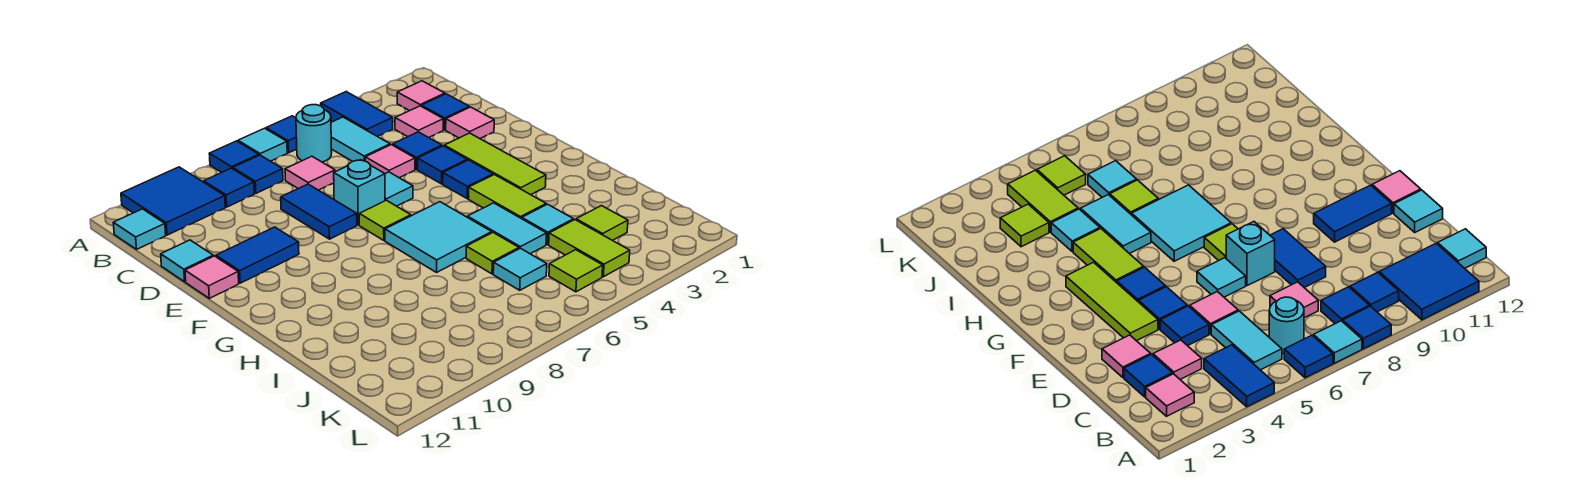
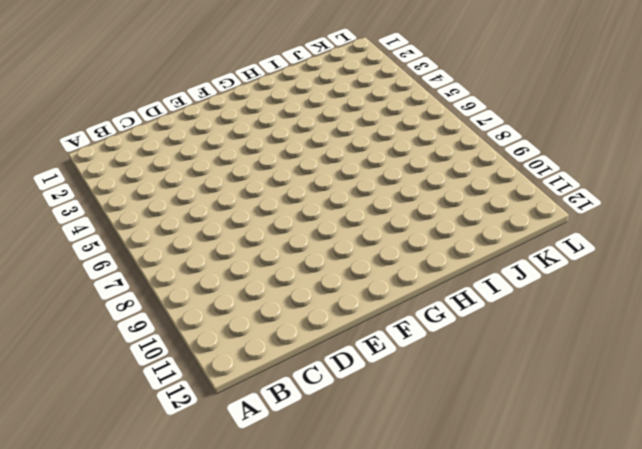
none -> blue tile A4:B4 level 1
none -> blue tile A6 level 1
none -> cyan tile A7 level 1
none -> blue tile A8 level 1

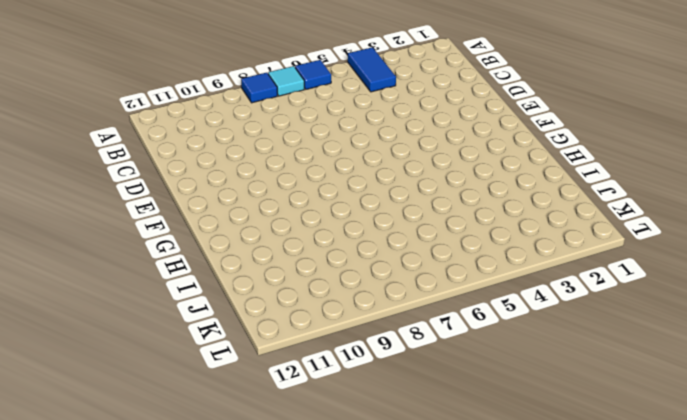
none -> blue tile A10:B11 level 1
none -> pink tile B2 level 1
none -> cyan tile B5:C5 level 1
none -> cyan round brick B6 level 1

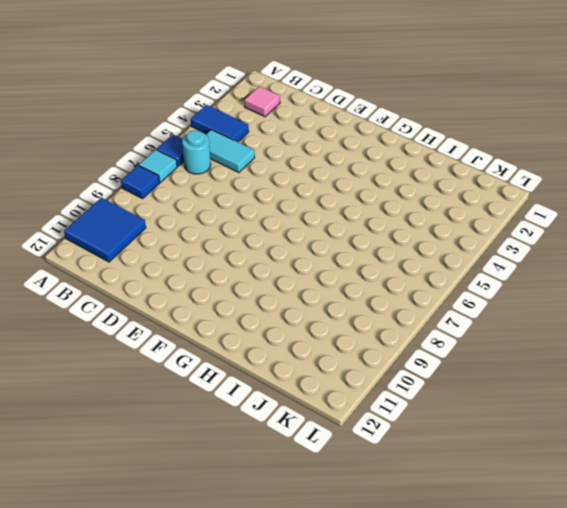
none -> blue tile B8 level 1
none -> blue tile B9 level 1
none -> cyan tile B12 level 1
none -> blue tile C2 level 1

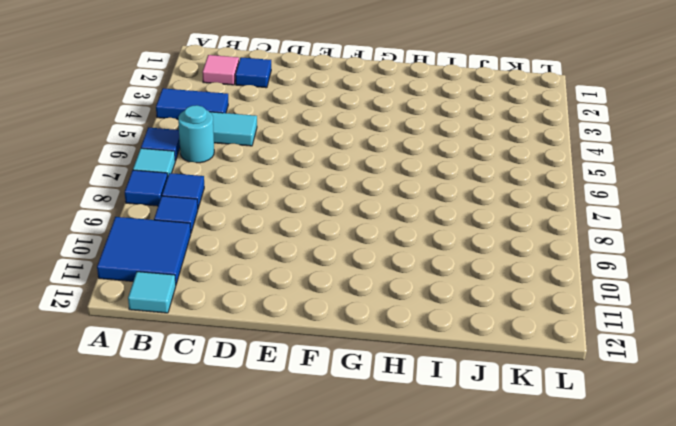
none -> pink tile C3 level 1
none -> pink tile C7 level 1
none -> pink tile D2 level 1
none -> blue tile D4 level 1

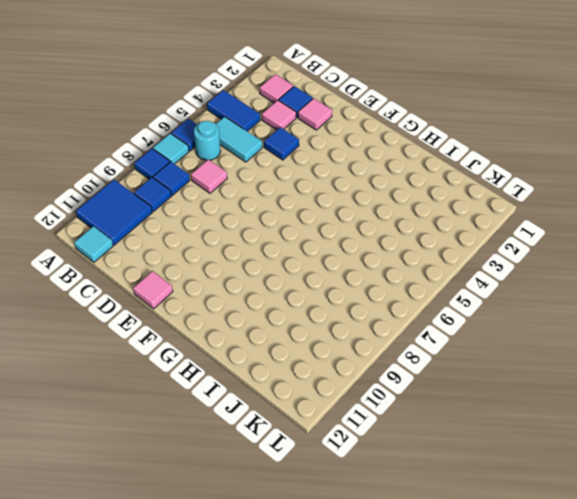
none -> pink tile D5 level 1
none -> blue tile D8:E8 level 1
none -> cyan tile D12 level 1
none -> lime tile E3:G3 level 1

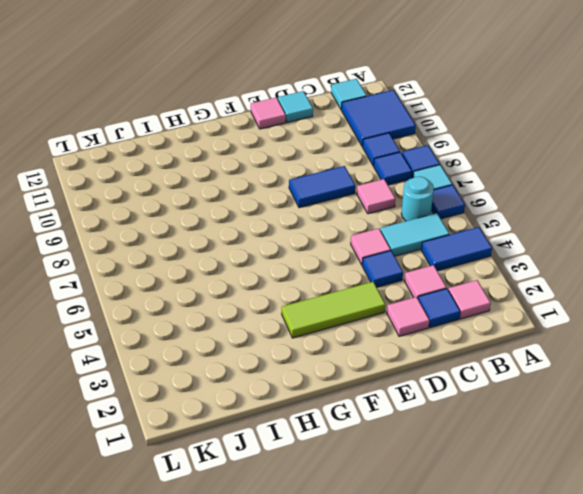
none -> blue tile E4 level 1
none -> cyan tile E6 level 1
none -> cyan brick E7 level 1
none -> blue tile E10:E11 level 1

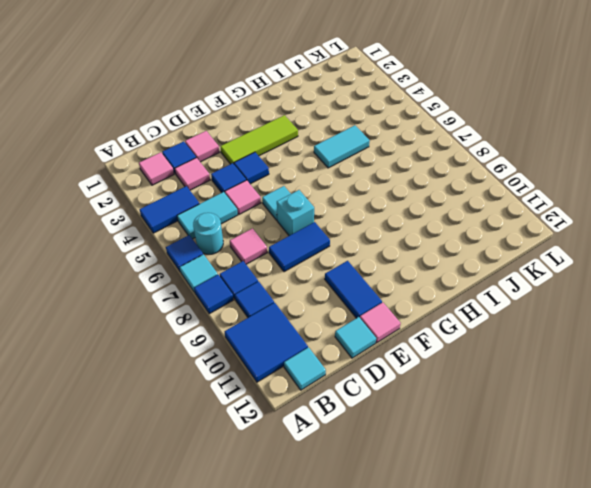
none -> blue tile F4 level 1
none -> lime tile F7 level 1
none -> lime tile G4:H4 level 1
none -> cyan tile G6:H7 level 1

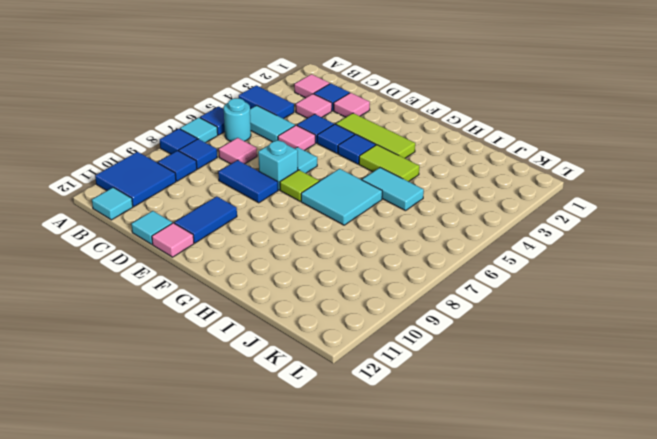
none -> cyan tile I4 level 1
none -> lime tile I6 level 1
none -> lime tile J3 level 1
none -> lime tile J4:K4 level 1

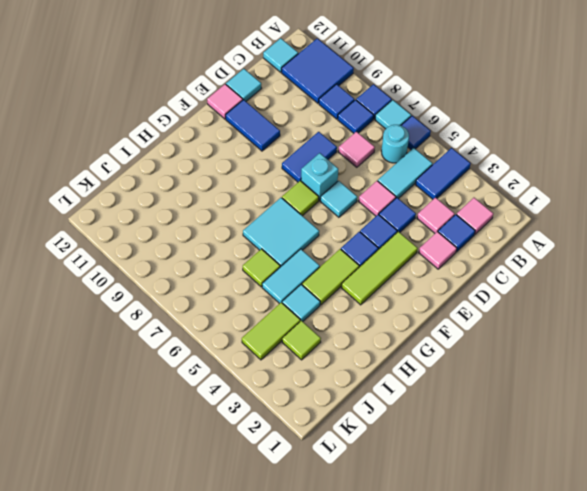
none -> cyan tile J6 level 1
none -> lime tile K5 level 1

